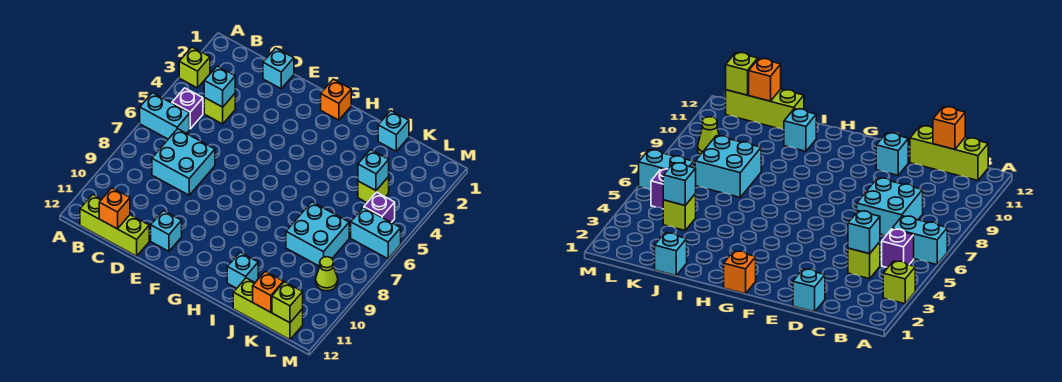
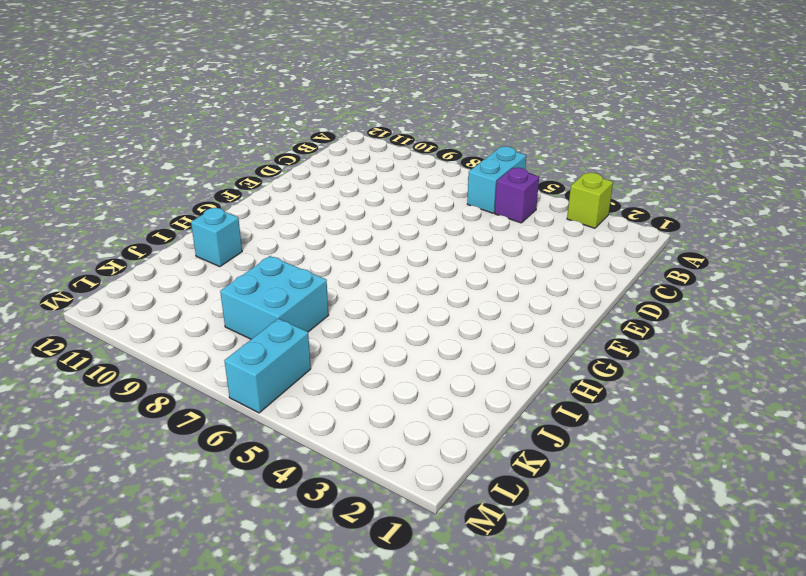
none -> lime brick B12:D12 level 1
none -> lime brick C4 level 1
none -> cyan brick C7:D8 level 1

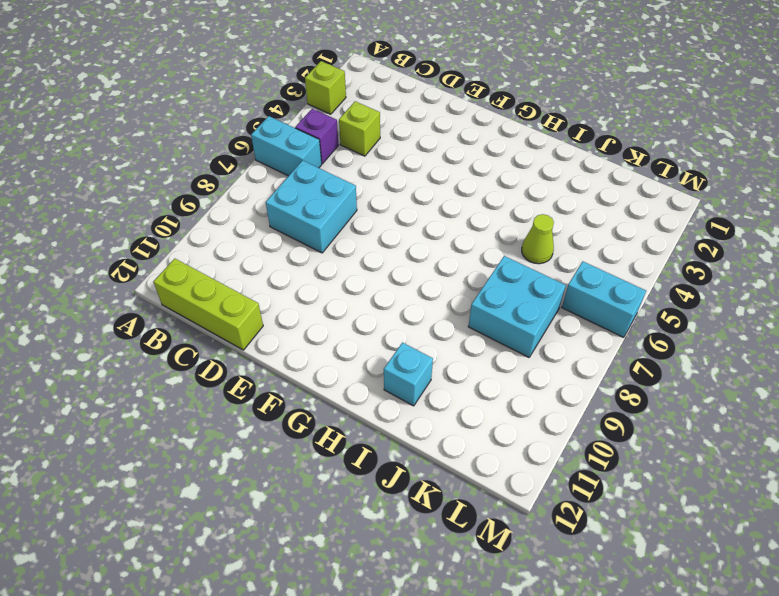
lime cone J5 level 1 -> lime cone L9 level 1
none -> cyan brick D1 level 1
none -> cyan brick E11 level 1
none -> orange brick G1 level 1

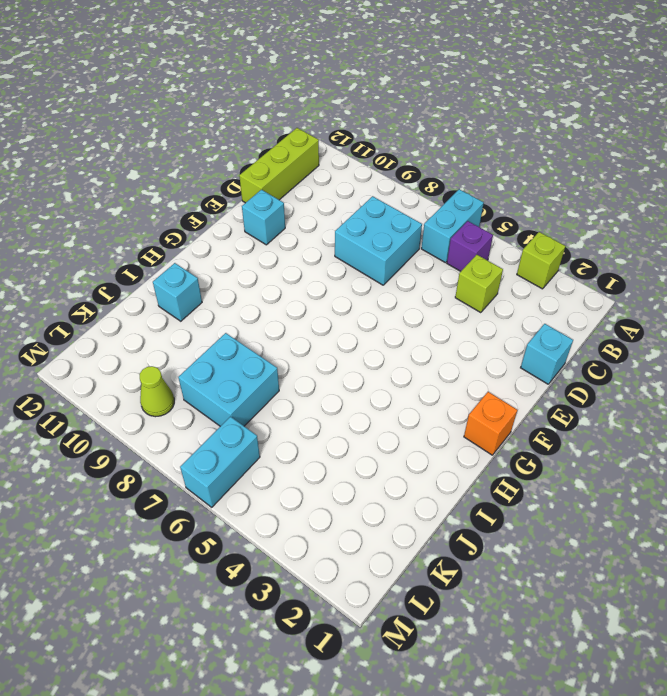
none -> cyan brick J1 level 1
none -> lime brick J12:L12 level 1
none -> lime brick K4 level 1

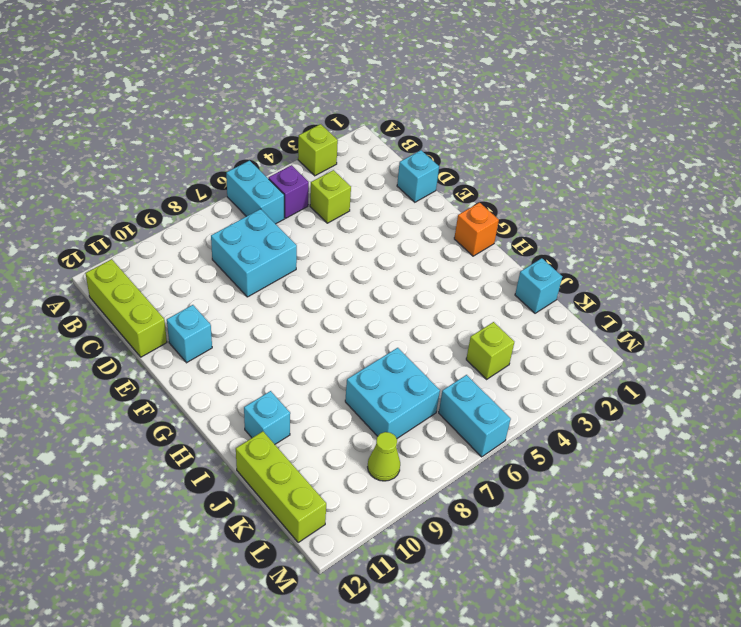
none -> purple brick L5 level 1
none -> cyan brick C4 level 2
none -> orange brick C12 level 2

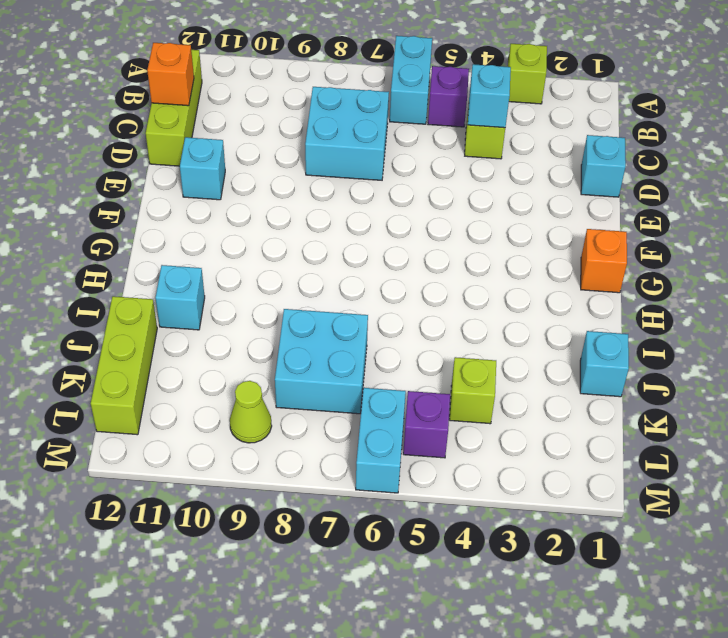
none -> cyan brick K4 level 2
none -> orange brick K12 level 2
none -> lime brick L12 level 2

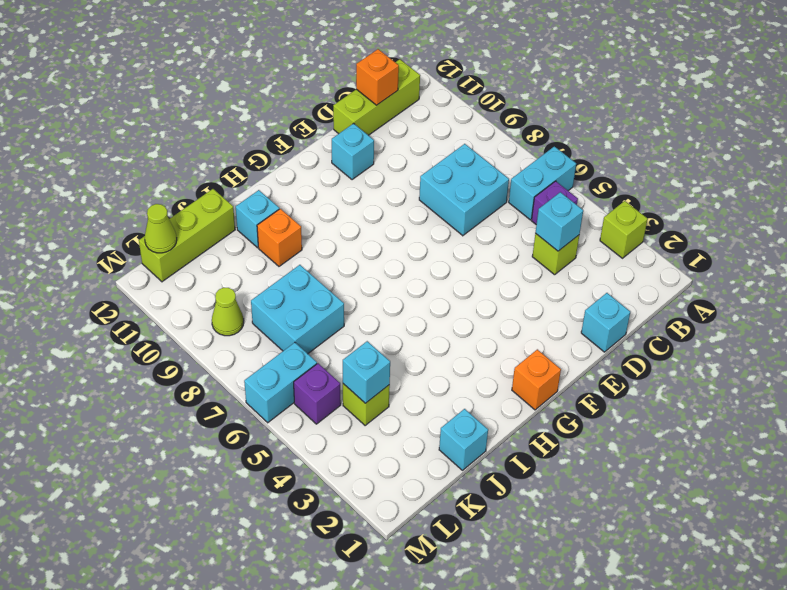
orange brick I10 level 1 -> orange brick K12 level 2
lime cone L12 level 2 -> lime brick L12 level 2

